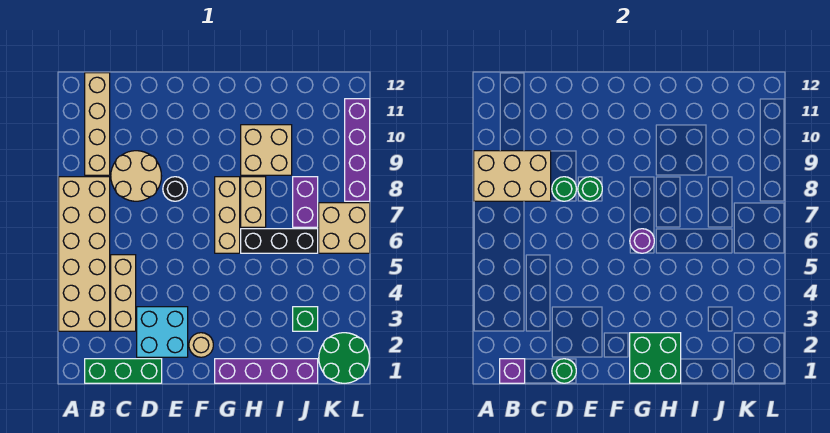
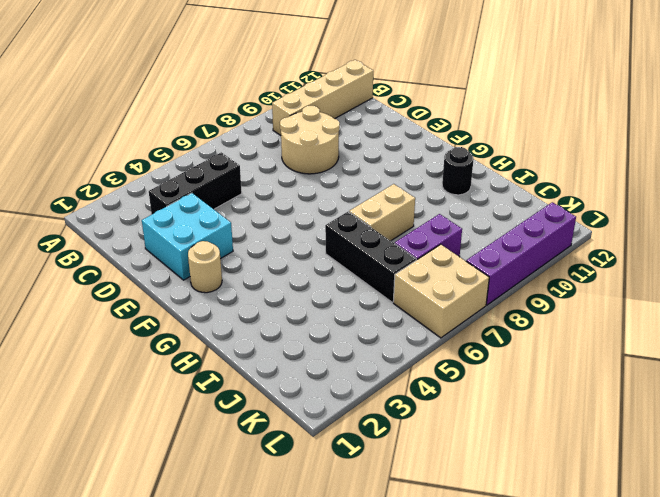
black brick C3:C5 level 1 -> tan brick C3:C5 level 1
black round brick H11 level 1 -> black round brick E8 level 1
none -> tan brick A3:B8 level 1
none -> green brick B1:D1 level 1
none -> purple brick G1:J1 level 1

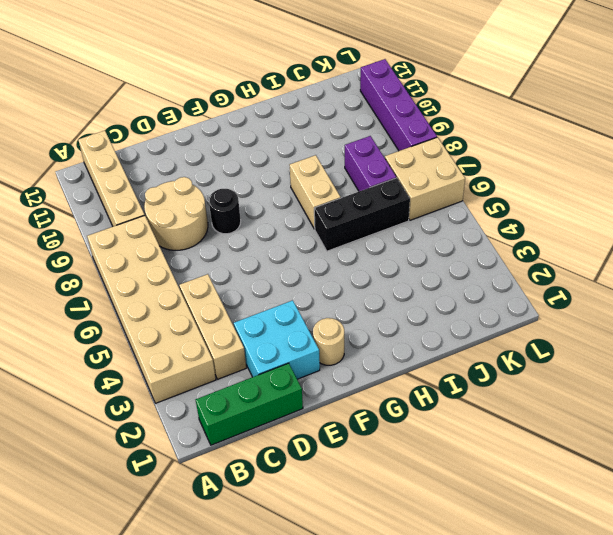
none -> purple brick G1:J1 level 1
none -> tan brick G6:G8 level 1
none -> tan brick H9:I10 level 1

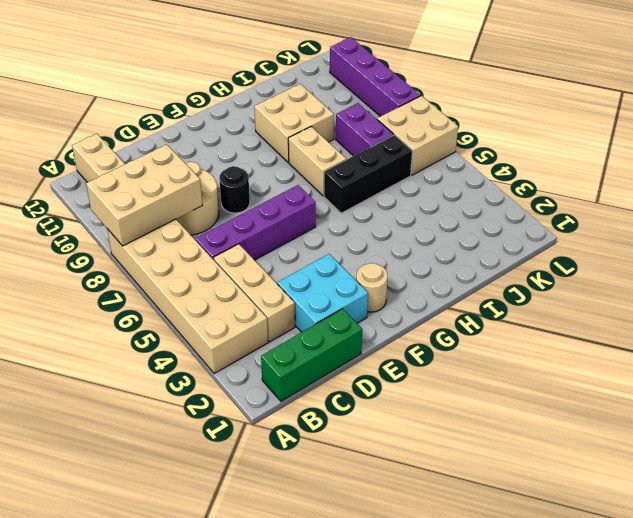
purple brick C6:F6 level 1 -> purple brick G1:J1 level 1
none -> tan brick G6:G8 level 1
none -> green brick J3 level 1
none -> green round brick K1:L2 level 1

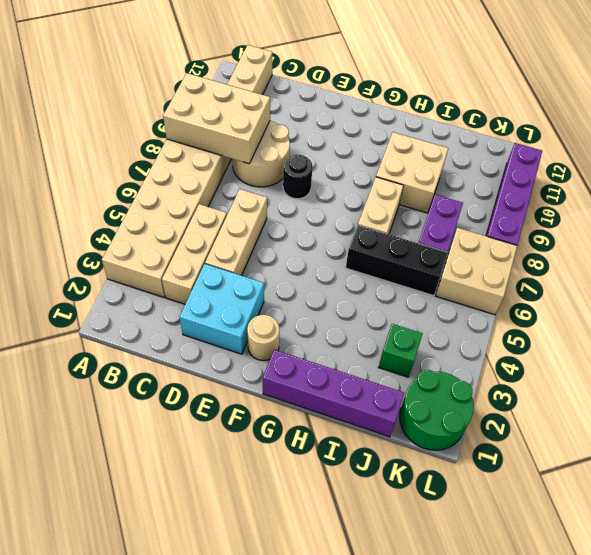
tan brick D4:D6 level 1 -> tan brick G6:G8 level 1
none -> green brick B1:D1 level 1
none -> purple brick B1 level 2
none -> green round brick D1 level 2

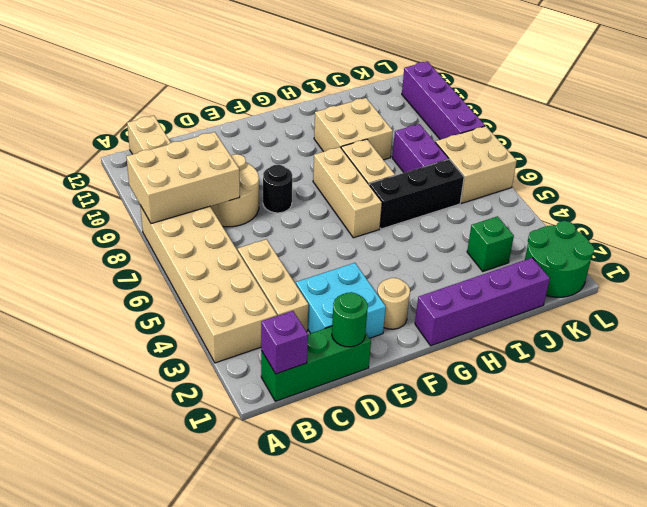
none -> green round brick D8 level 2
none -> green round brick E8 level 2
none -> green brick G1:H2 level 2

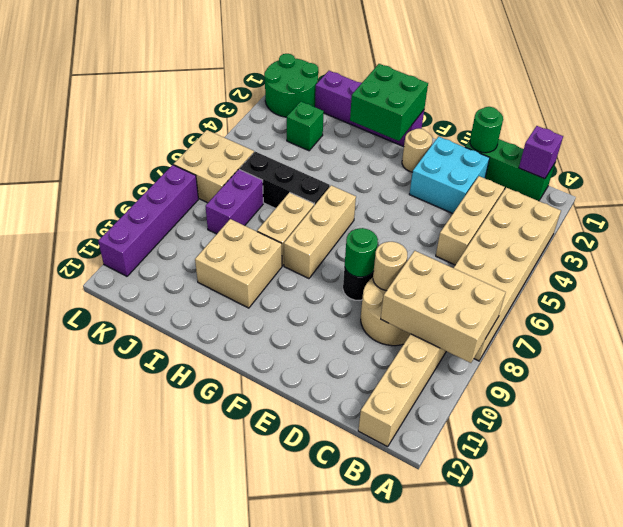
tan round brick D8 level 2 -> green round brick D8 level 2
none -> purple round brick G6 level 2

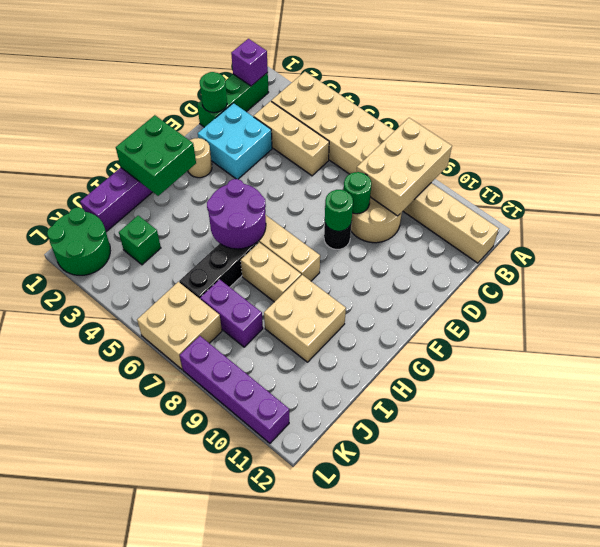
purple round brick G5:H6 level 2 -> purple round brick G6 level 2

